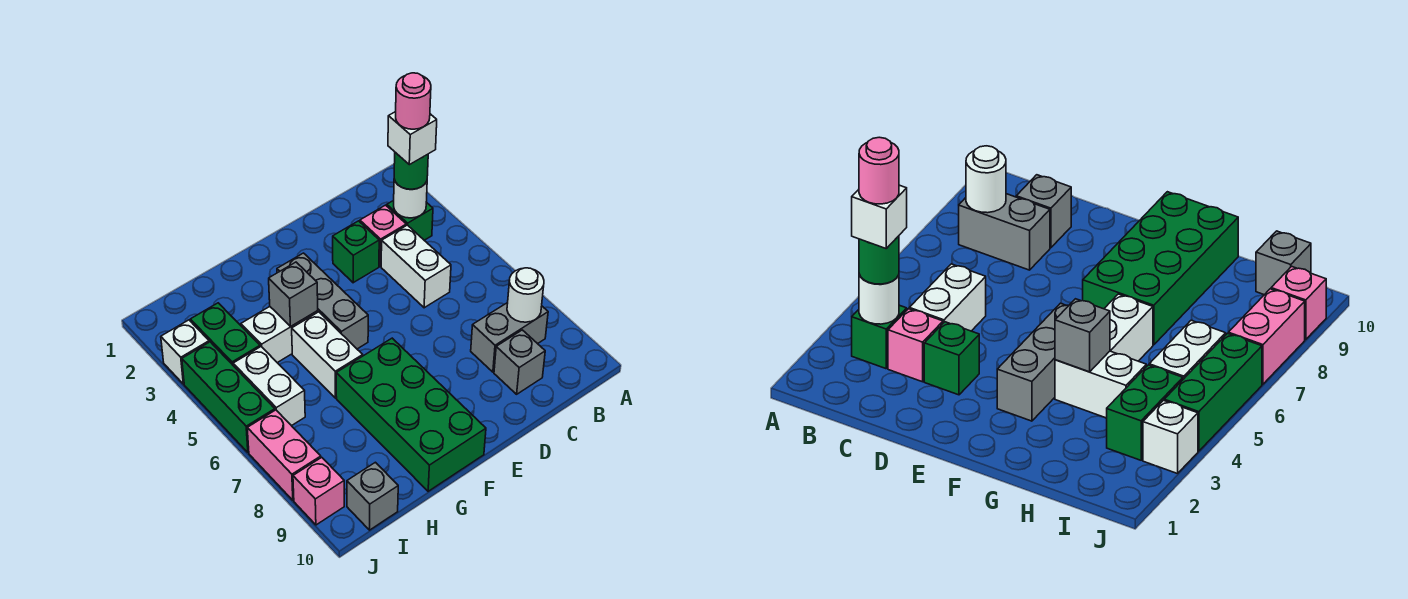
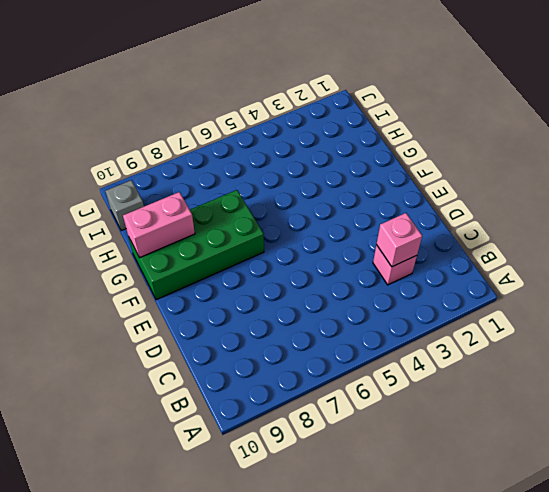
pink brick C3 level 2 -> pink brick J9 level 1
pink brick G9:G10 level 2 -> pink brick J7:J8 level 1
none -> green brick B3 level 1
none -> grey brick B8:C8 level 1
none -> white brick C4:C5 level 1

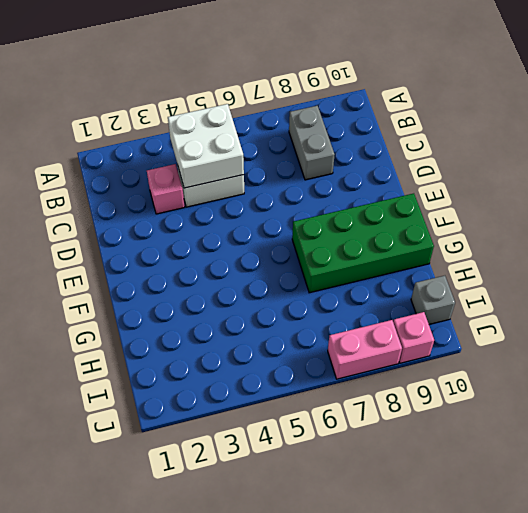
white brick B4:C5 level 2 -> none
none -> green brick B3 level 1
none -> grey brick C9 level 1
none -> green brick D3 level 1

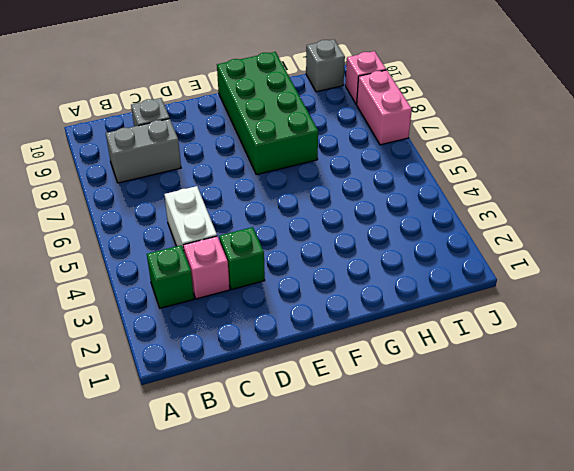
none -> grey brick F3:F5 level 1
none -> white brick G4:H4 level 1
none -> white brick G5:G6 level 1

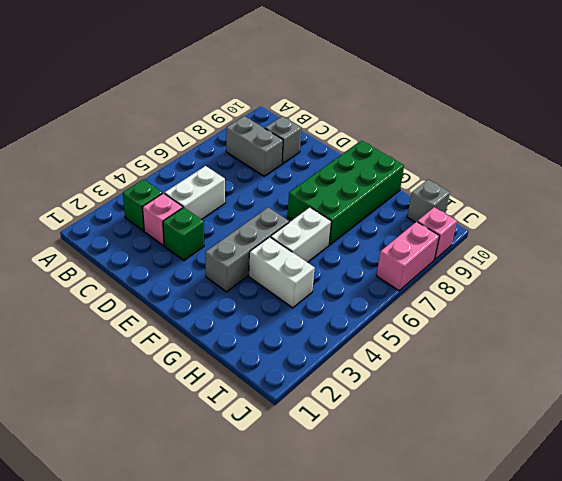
none -> green brick I3:I4 level 1
none -> white brick I5:I6 level 1
none -> white brick J3 level 1

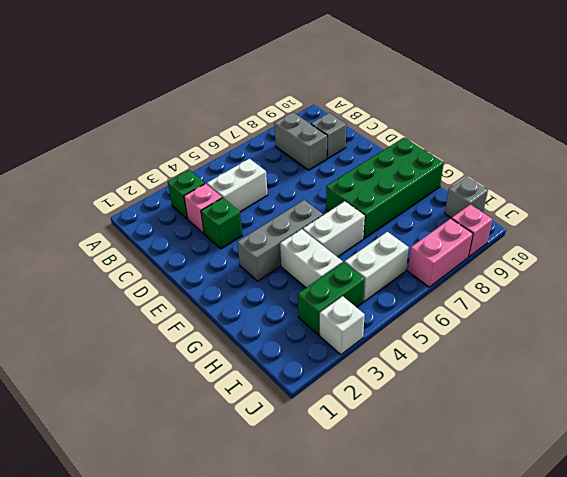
none -> green brick J4:J6 level 1
none -> white round brick B3 level 2
none -> white round brick B8 level 2

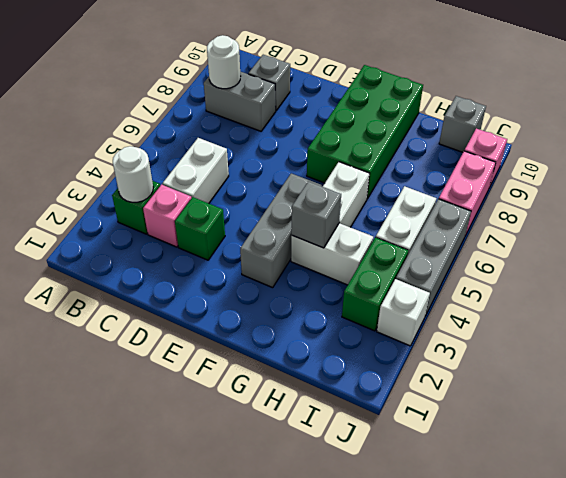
grey brick J4:J6 level 1 -> green brick J4:J6 level 1
none -> green round brick B3 level 3
none -> white brick B3 level 4
none -> pink round brick B3 level 5

